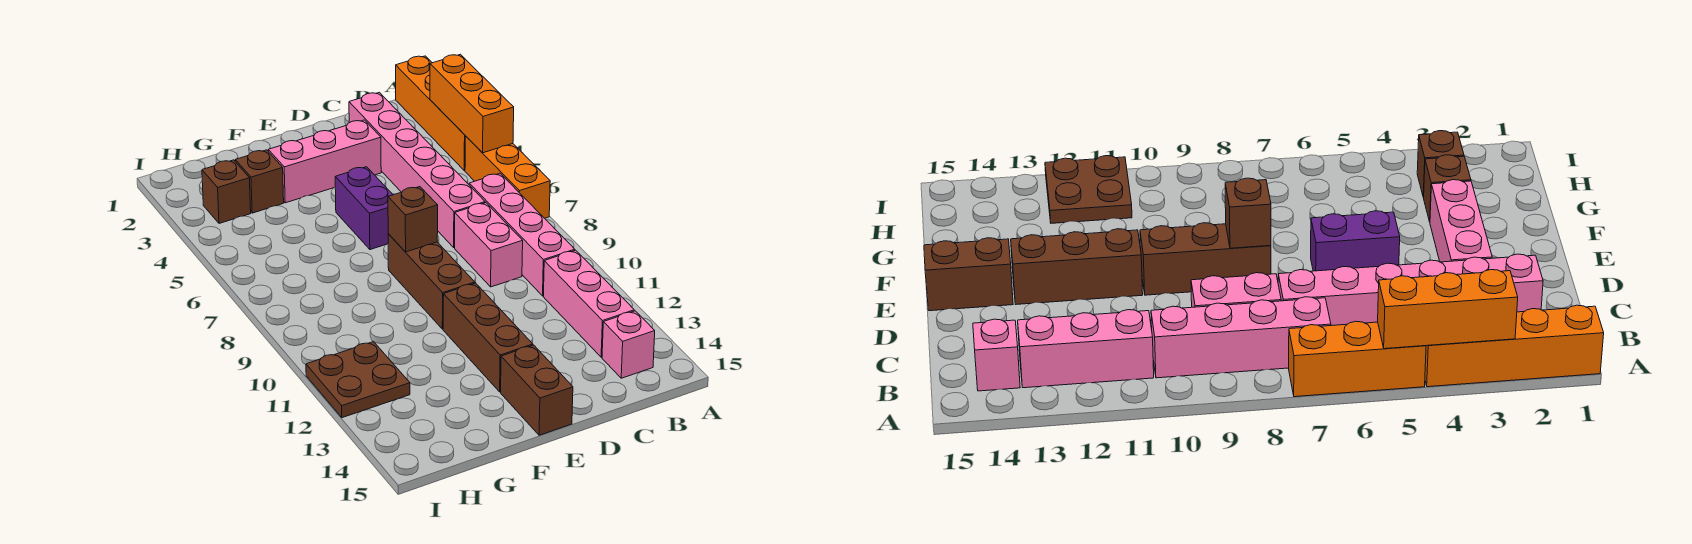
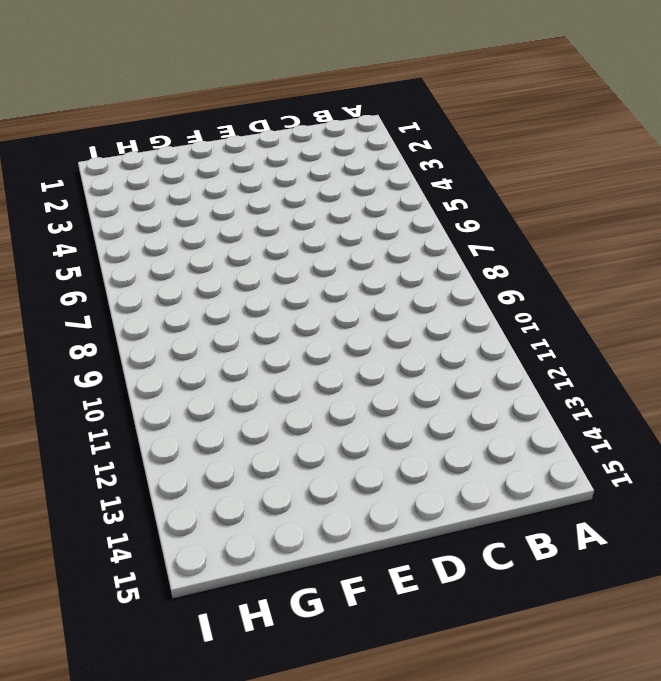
none -> orange brick A1:A4 level 1
none -> orange brick A5:A7 level 1
none -> pink brick B7:B10 level 1

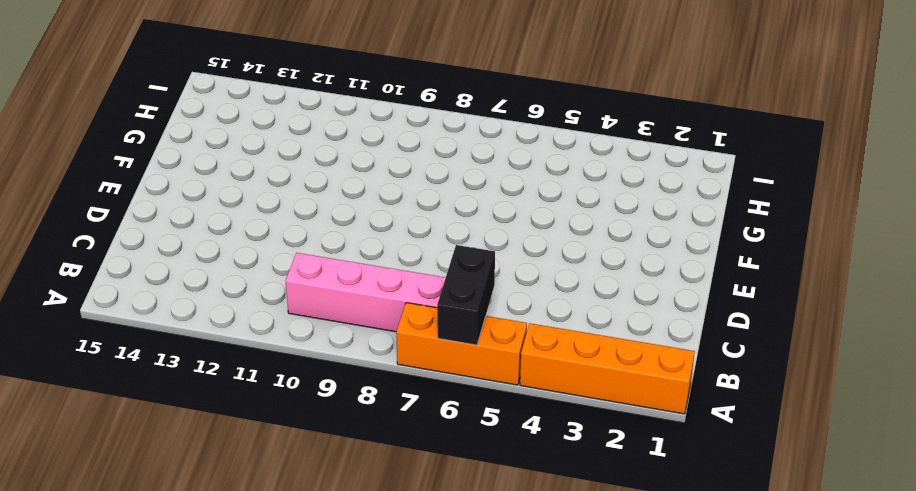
black brick A6:B6 level 2 -> none
none -> pink brick B11:B13 level 1
none -> pink brick B14 level 1
none -> pink brick C2:C7 level 1

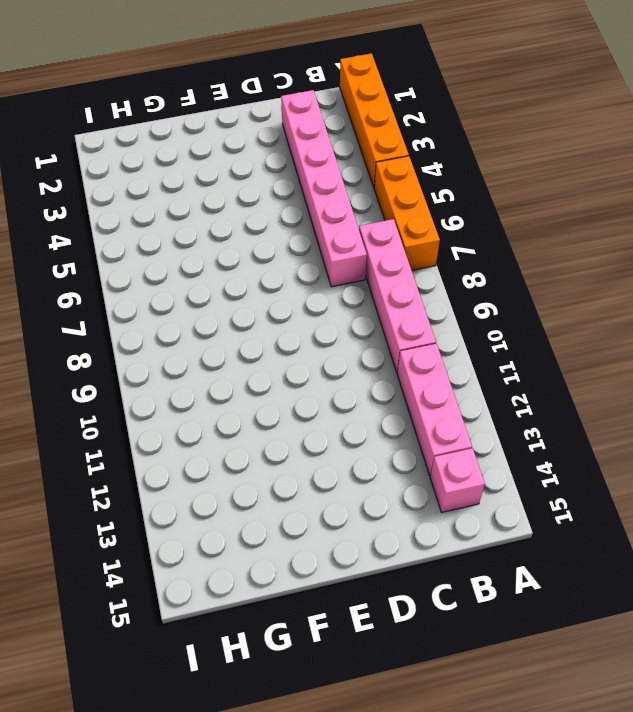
none -> pink brick C8:C9 level 1
none -> pink brick D3:F3 level 1
none -> purple brick E5:E6 level 1

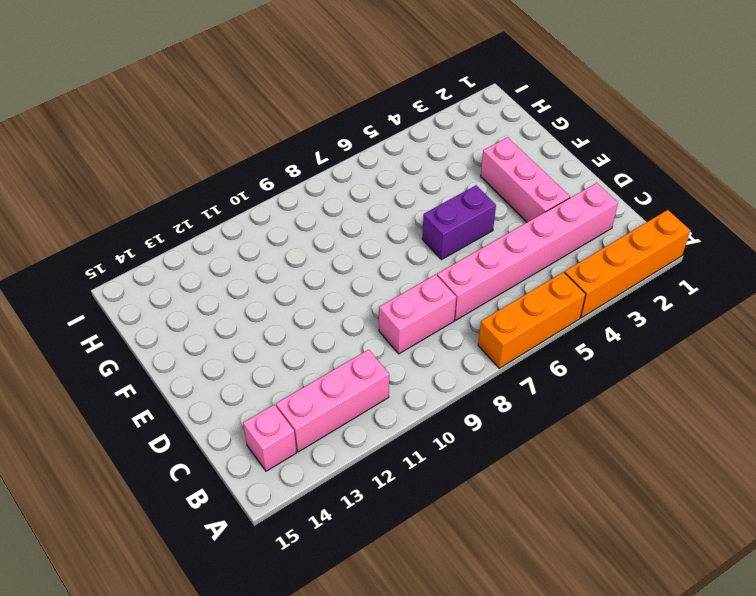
none -> pink brick B7:B10 level 1
none -> brown brick E8:E10 level 1
none -> brown brick E11:E13 level 1

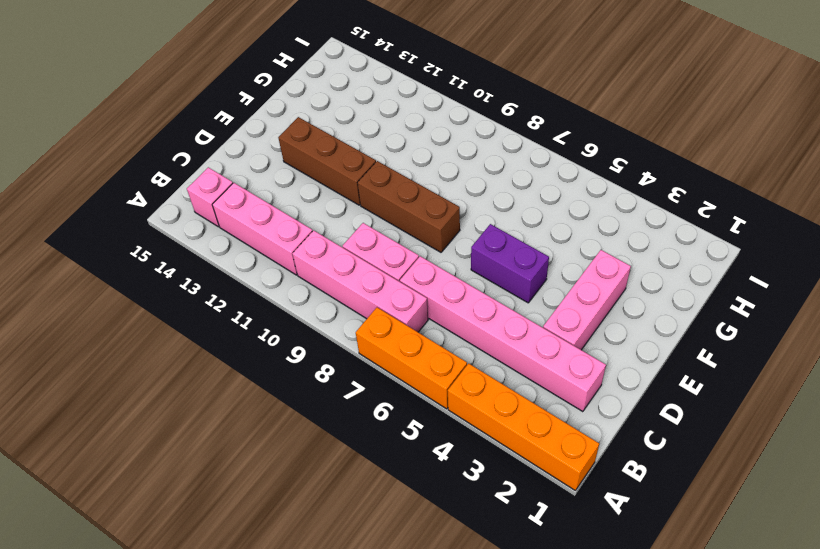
none -> brown brick E14:E15 level 1
none -> brown brick G3 level 1
none -> brown brick H3 level 1

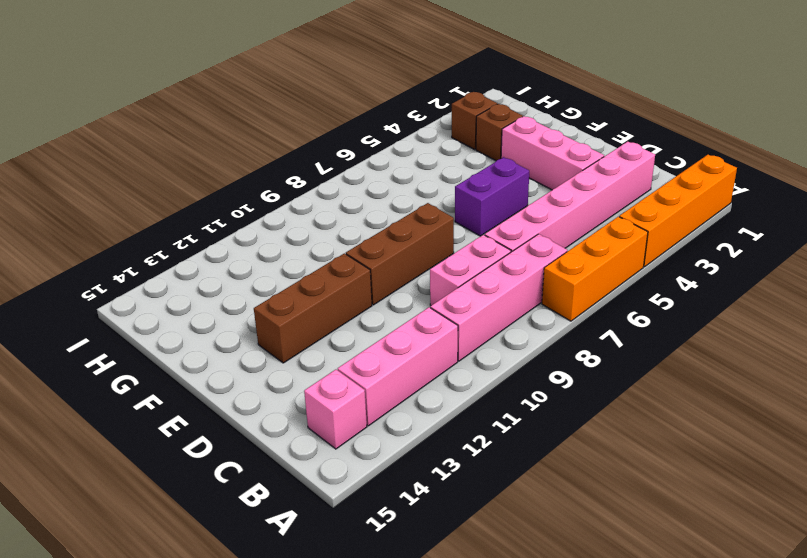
none -> brown brick E14:E15 level 1
none -> brown plate H11:I12 level 1
none -> orange brick A3:A5 level 2

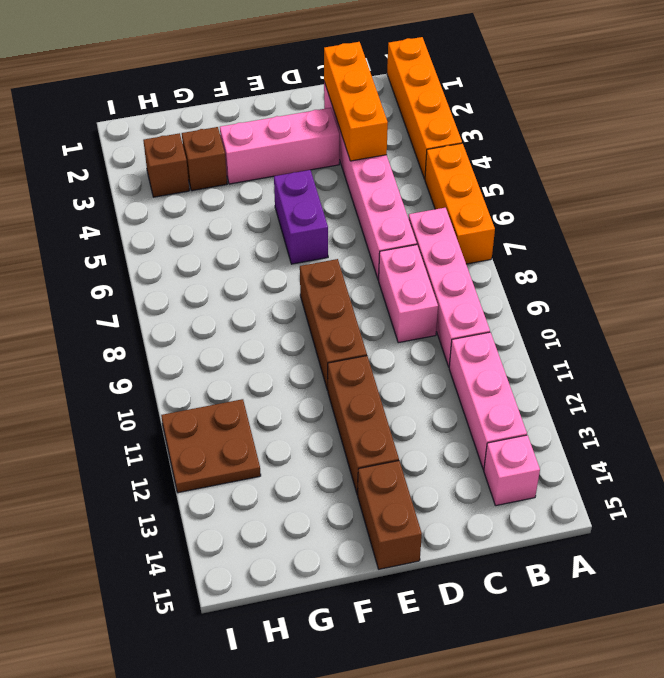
orange brick C2:C4 level 2 -> orange brick A3:A5 level 2
none -> brown brick E8 level 2

